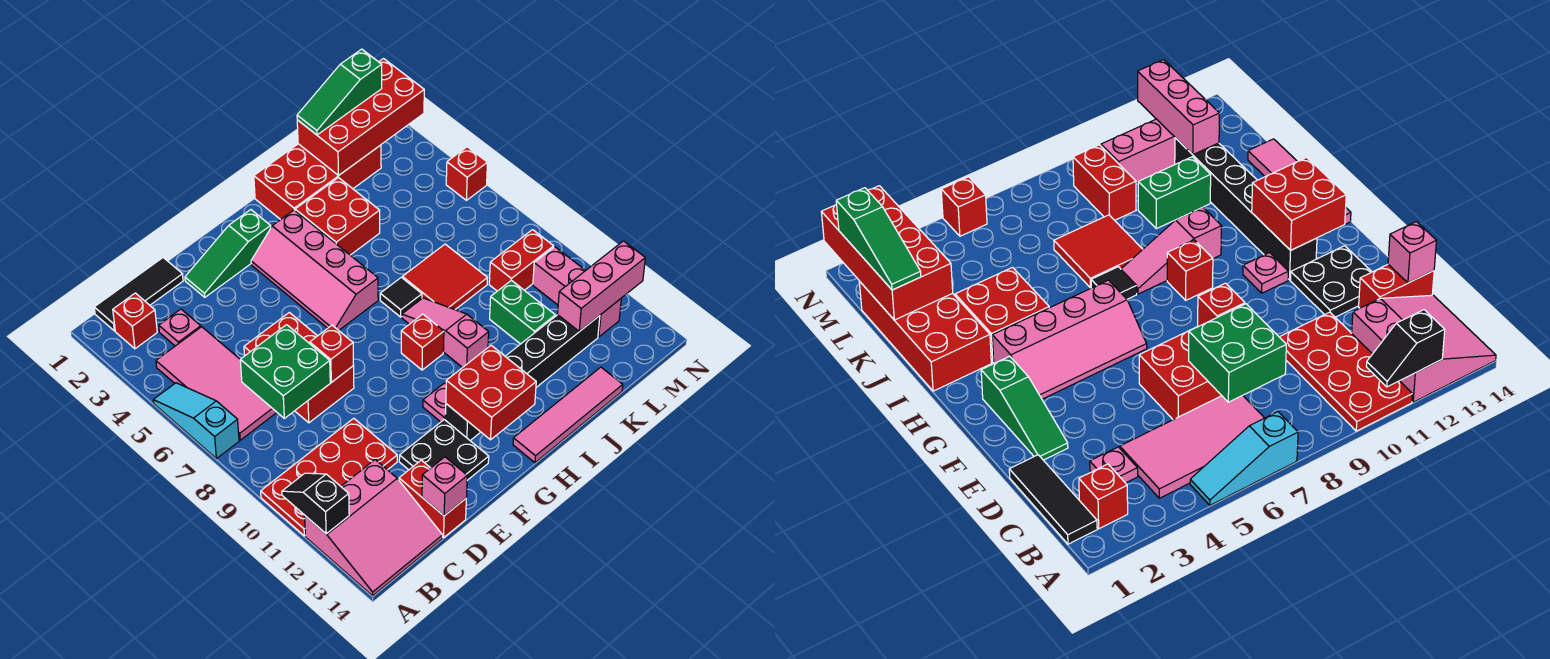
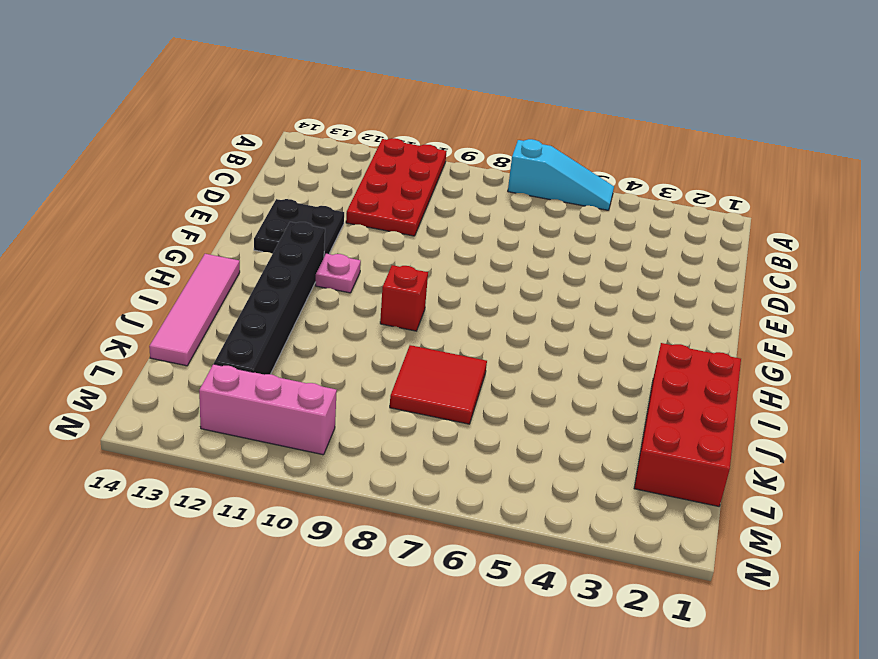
none -> pink slope A12:C14 level 1 top 12
none -> black tile B1:D1 level 1
none -> red brick B2 level 1
none -> pink tile B4:C7 level 1

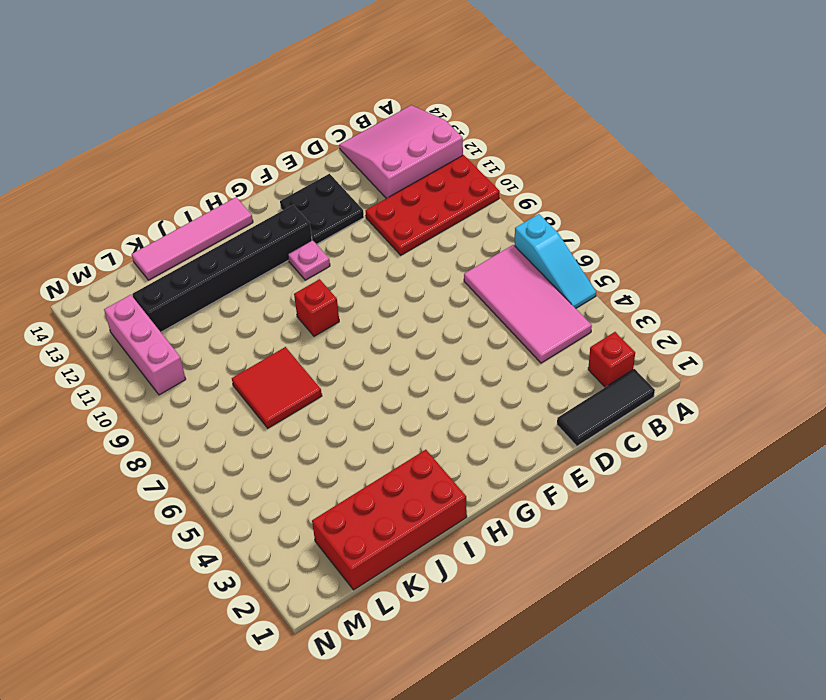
none -> pink plate C3 level 1
none -> red brick D6:E8 level 1
none -> red brick D13:D14 level 1
none -> green slope E2:G2 level 1 top G

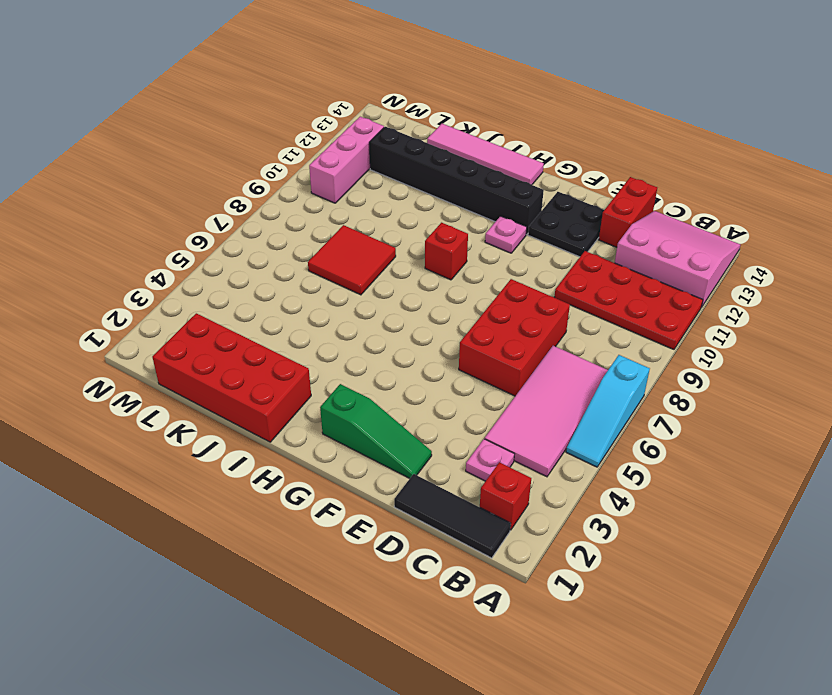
none -> pink slope G3:H6 level 1 top H
none -> red brick I3:J4 level 1
none -> black tile I7 level 1
none -> pink slope I8:I10 level 1 top 10

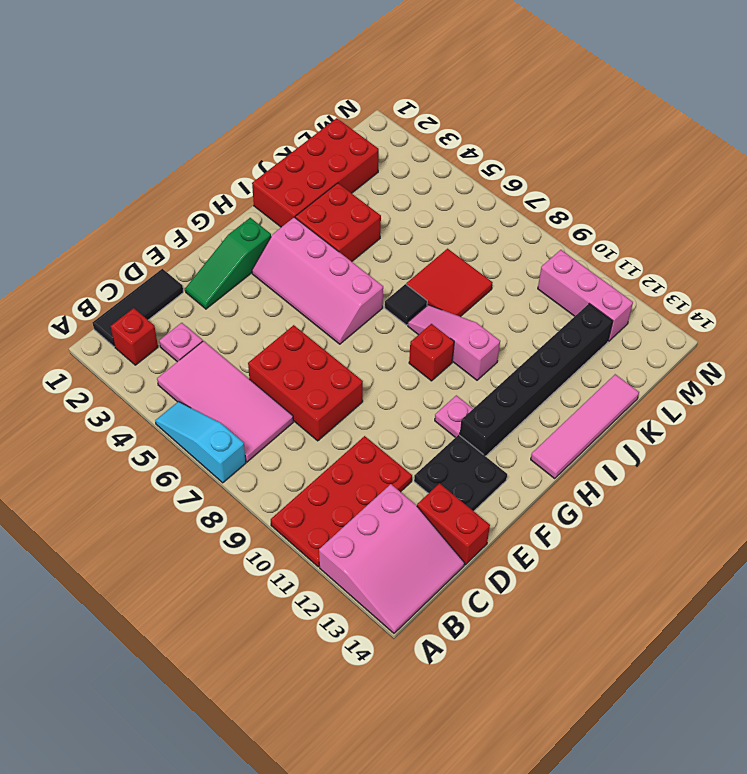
none -> green brick K10:K11 level 1
none -> red brick L9:M9 level 1
none -> red brick N5 level 1
none -> black slope A11:A12 level 2 top 12

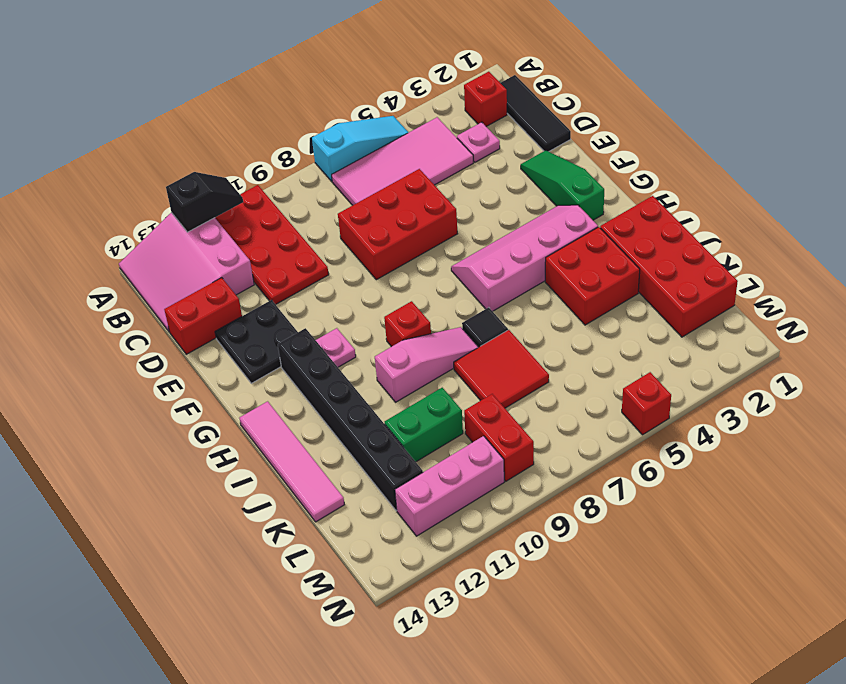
none -> green brick C7:D8 level 2
none -> pink brick D14 level 2
none -> red brick E8 level 2
none -> red brick G12:H13 level 2

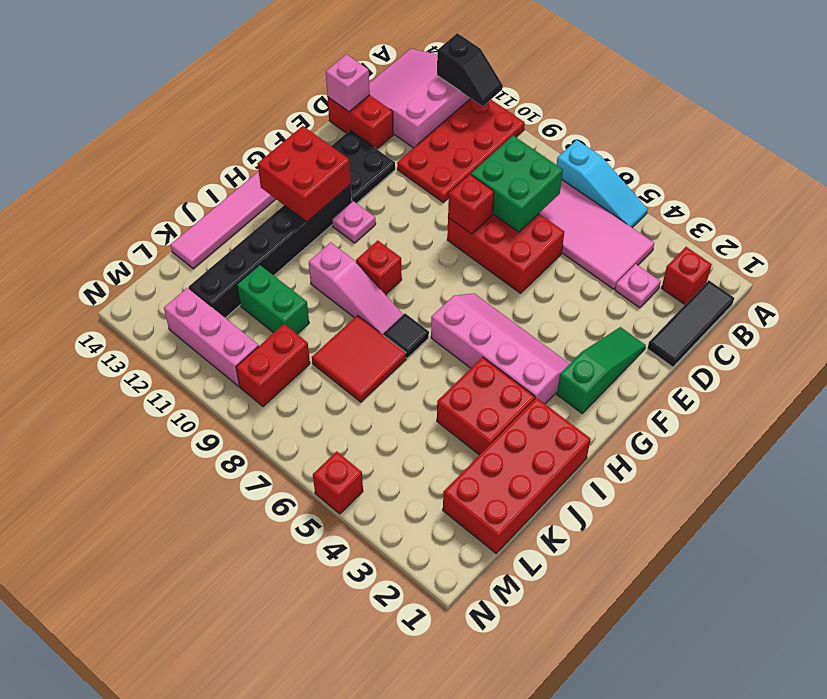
none -> red brick K1:N2 level 2
none -> pink brick L12:N12 level 2
none -> green slope K1:M1 level 3 top M

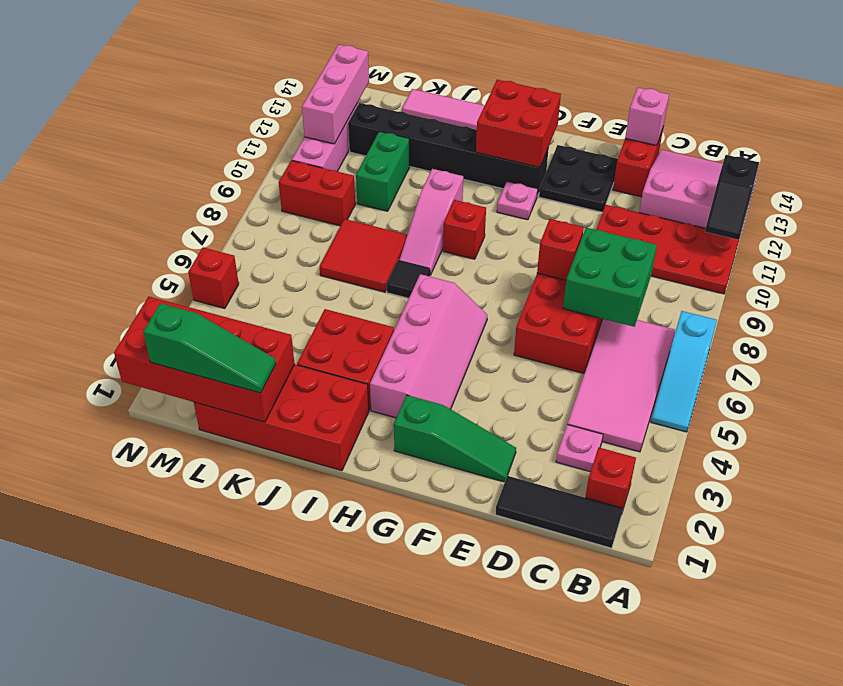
pink brick M11:M13 level 2 -> pink brick L12:N12 level 2

